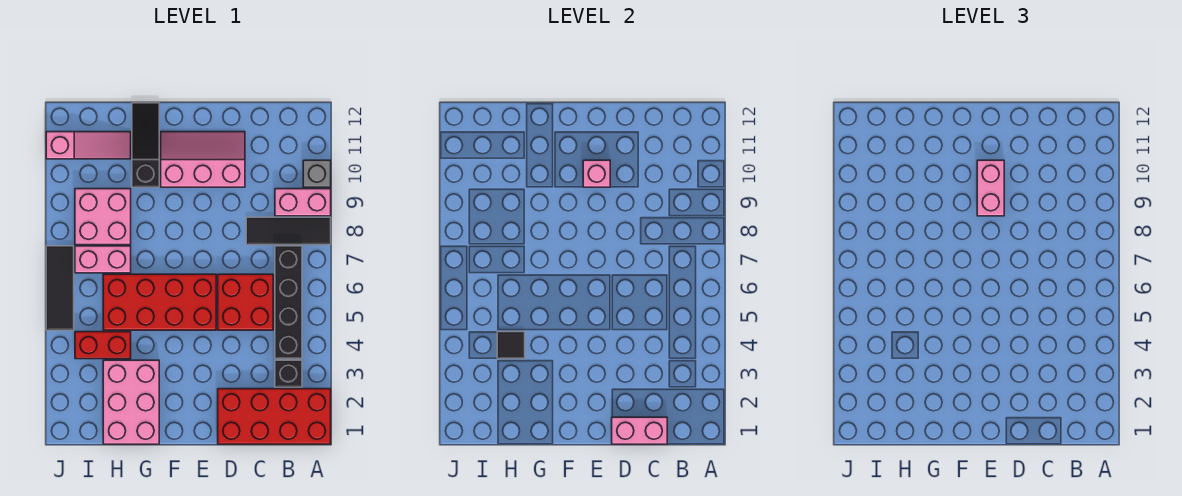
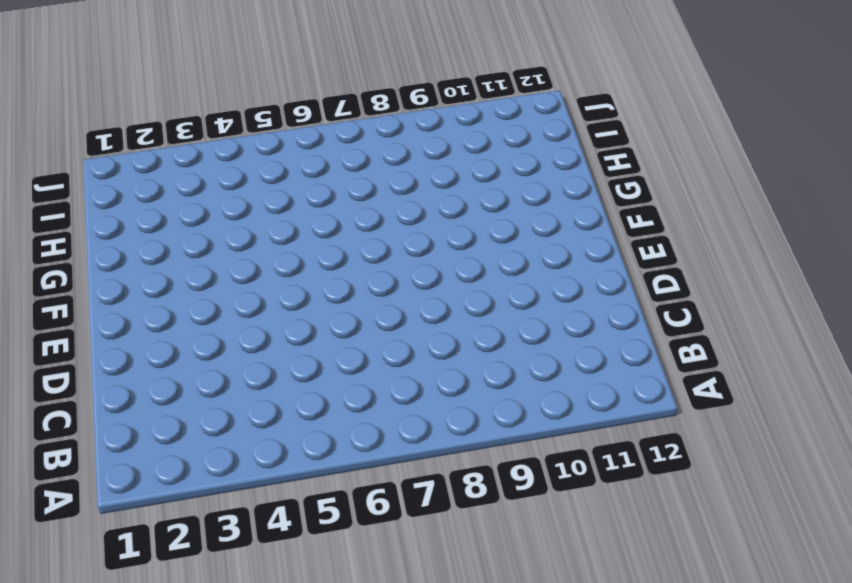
none -> red brick A1:D2 level 1
none -> black tile A8:C8 level 1
none -> pink brick A9:B9 level 1

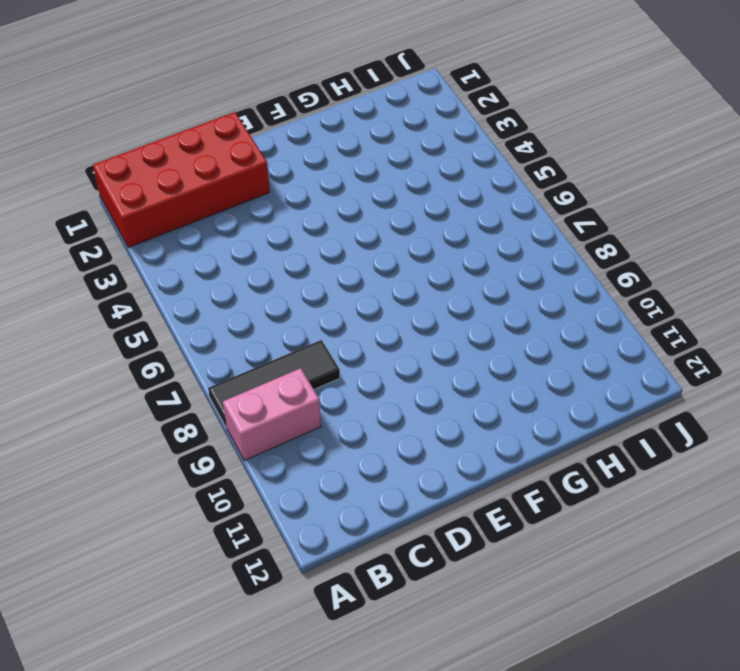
none -> grey brick A10 level 1
none -> black brick B3 level 1
none -> black brick B4:B7 level 1

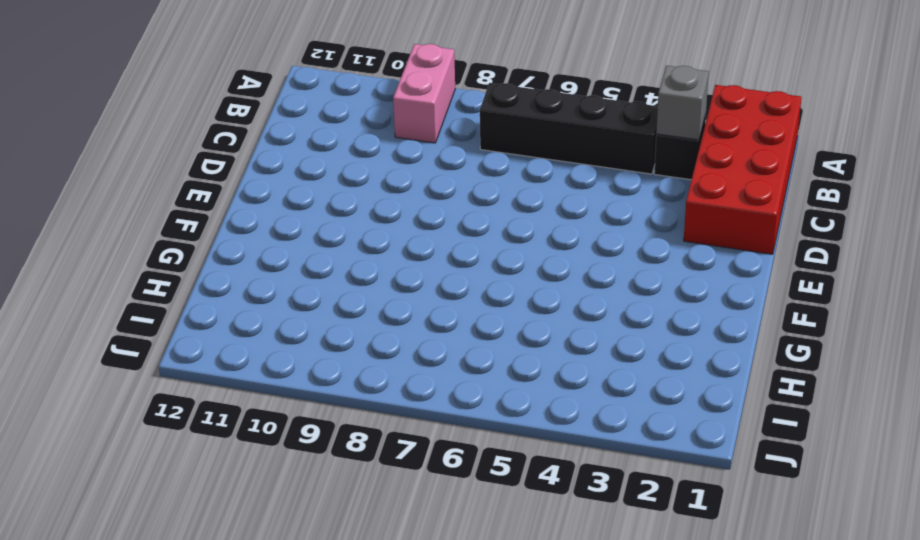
grey brick B3 level 2 -> grey brick A10 level 1
none -> black tile A8:C8 level 1
none -> red brick C5:D6 level 1
none -> pink slope D10:F11 level 1 top 10

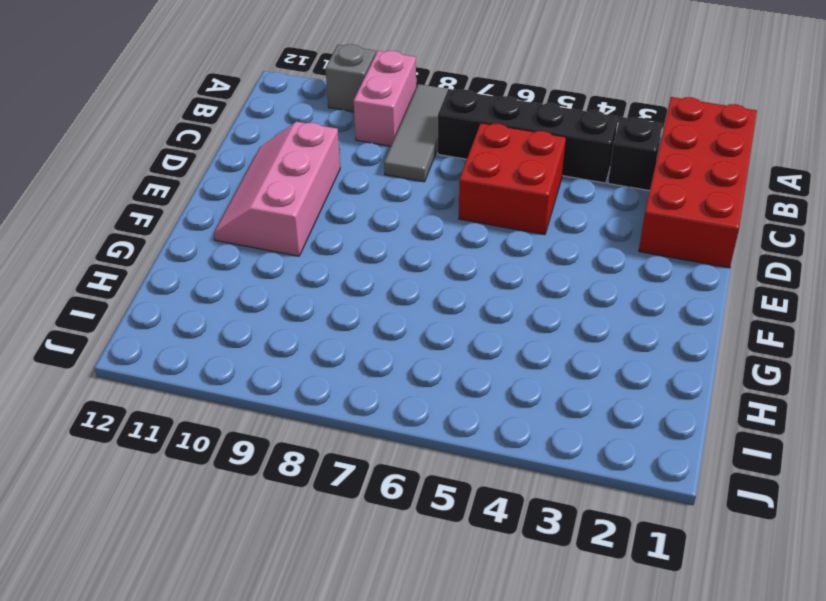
grey tile A8:C8 level 1 -> black tile A8:C8 level 1
none -> red brick E5:H6 level 1
none -> pink brick G1:H3 level 1
none -> black slope G10:G12 level 1 top 10

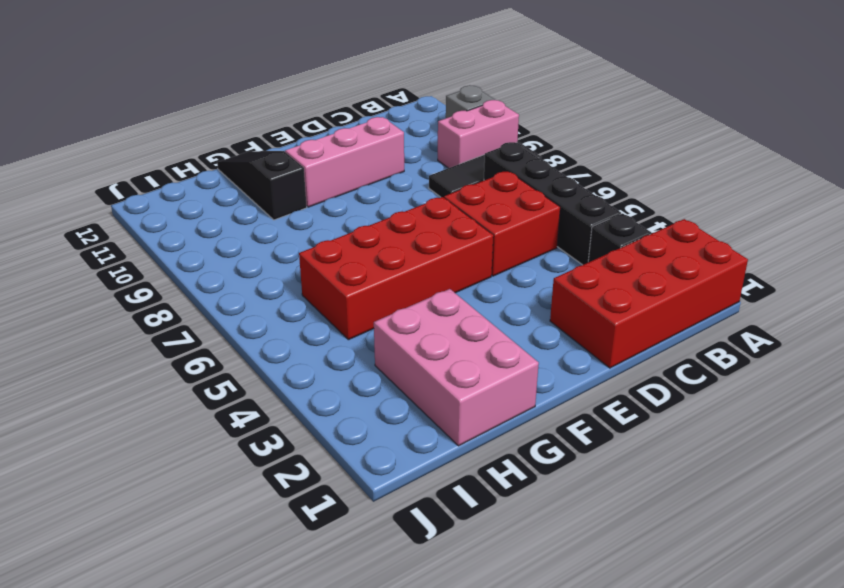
none -> red brick H4:I4 level 1
none -> pink brick H7:I7 level 1
none -> pink brick H8:I9 level 1

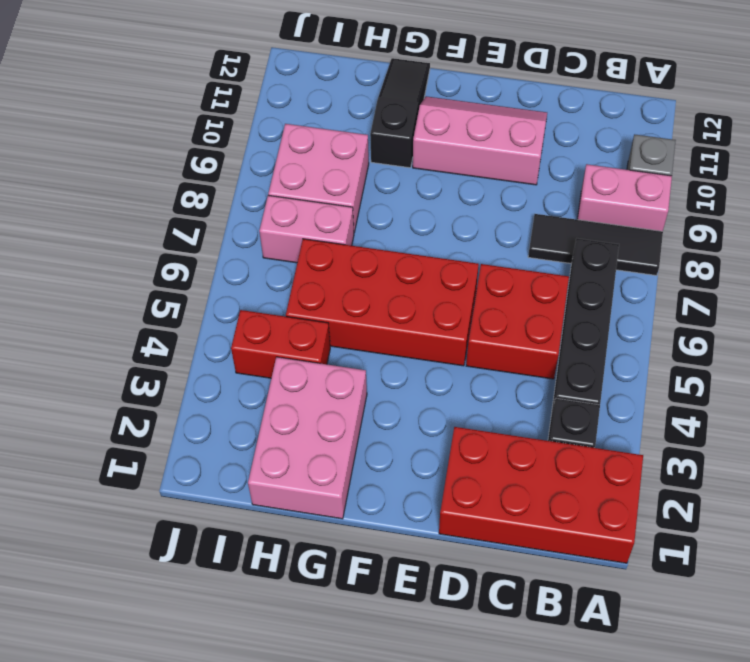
none -> pink slope H11:J11 level 1 top J
none -> black tile J5:J7 level 1
none -> pink brick C1:D1 level 2

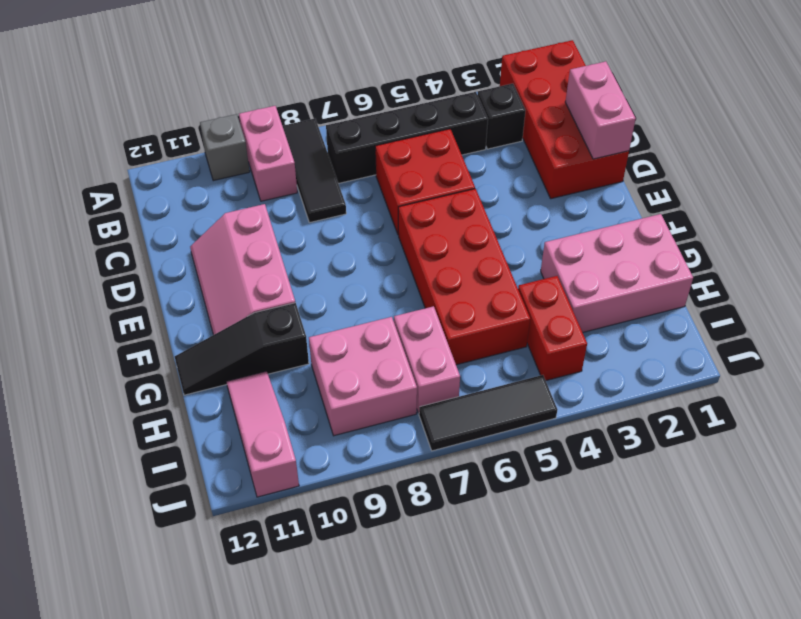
none -> pink brick E10 level 2
none -> black tile H4 level 2
none -> pink brick E9:E10 level 3

